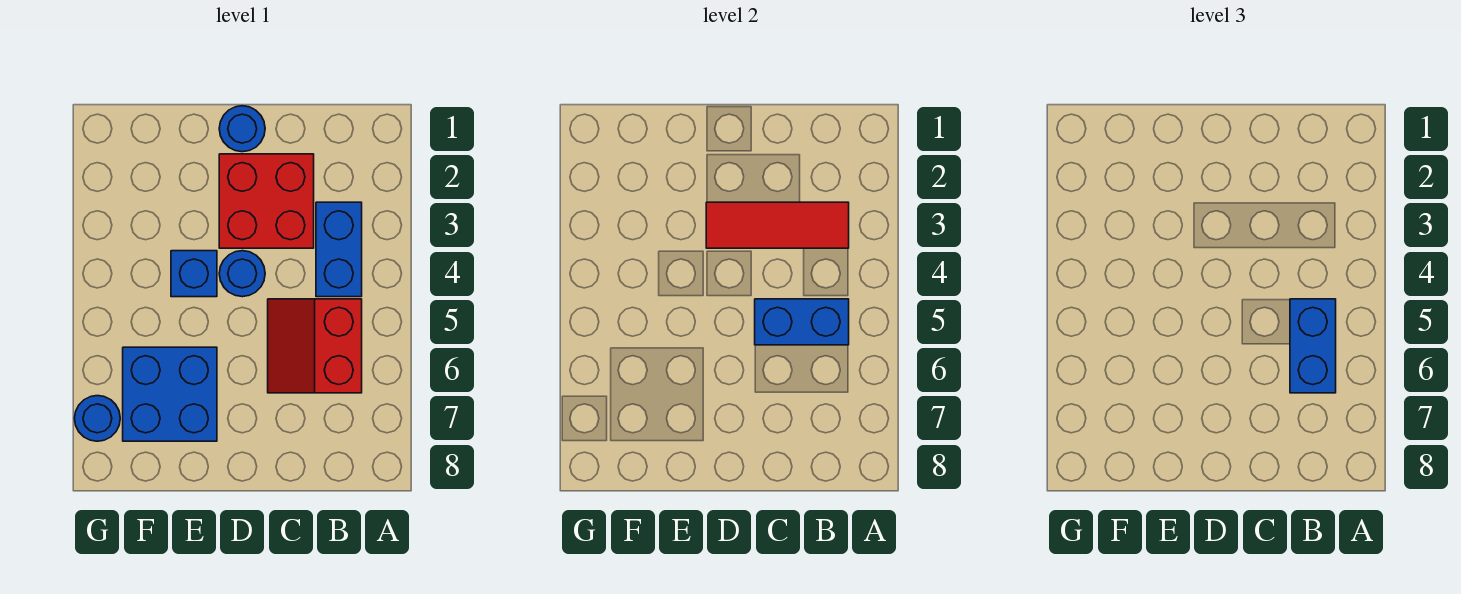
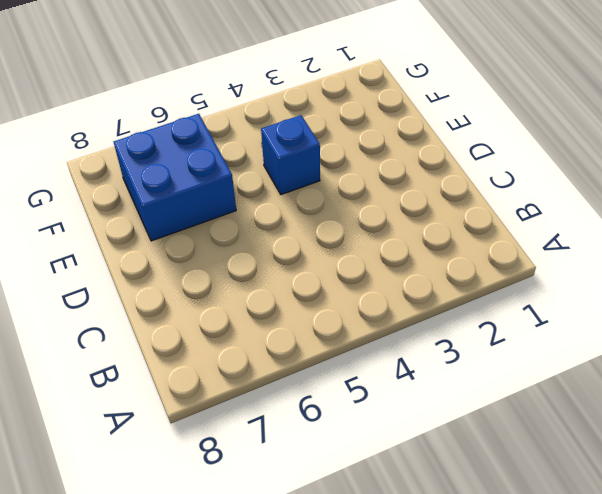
none -> blue brick B3:B4 level 1
none -> red slope B5:C6 level 1 top B

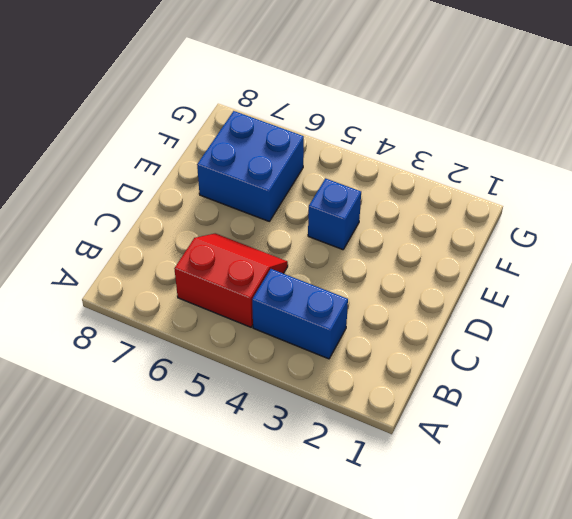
none -> red brick C2:D3 level 1
none -> blue round brick D1 level 1

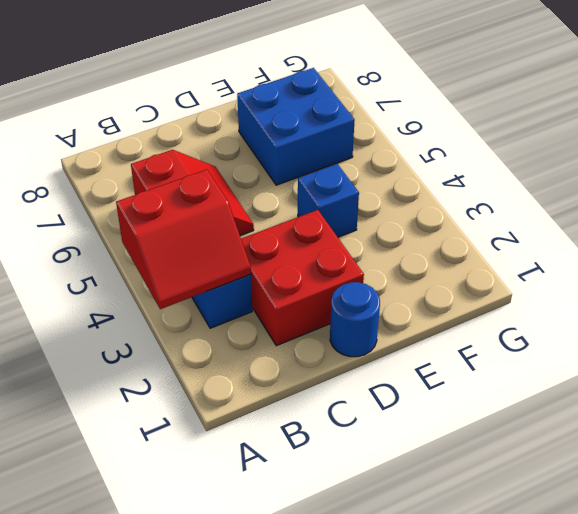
red slope A3:B4 level 2 top 4 -> red tile B3:D3 level 2
none -> blue round brick D4 level 1
none -> blue round brick G7 level 1

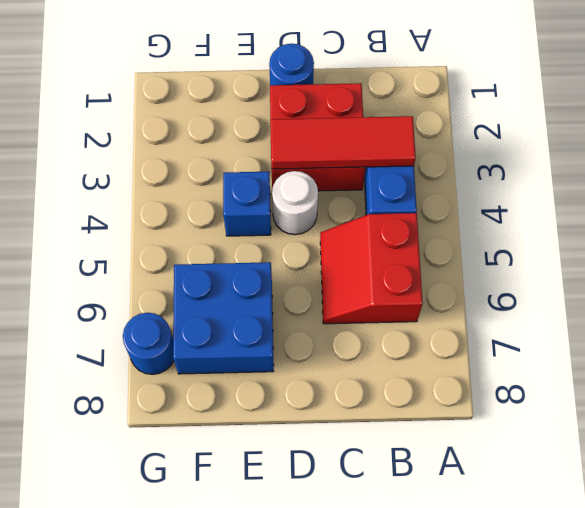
white round brick D4 level 1 -> blue round brick D4 level 1
none -> blue brick B5:C5 level 2
none -> blue brick B5:B6 level 3

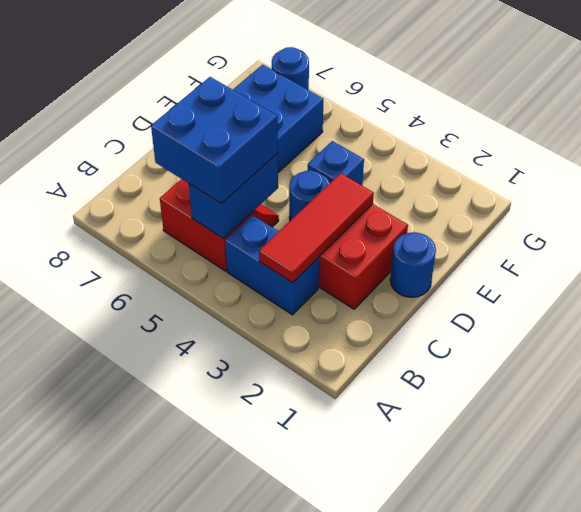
blue brick B5:C6 level 3 -> blue brick B5:B6 level 3

